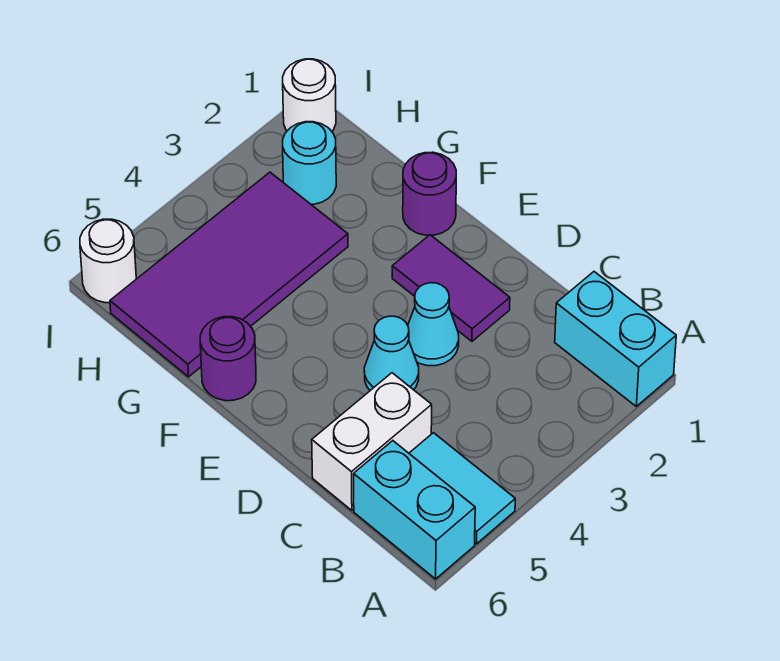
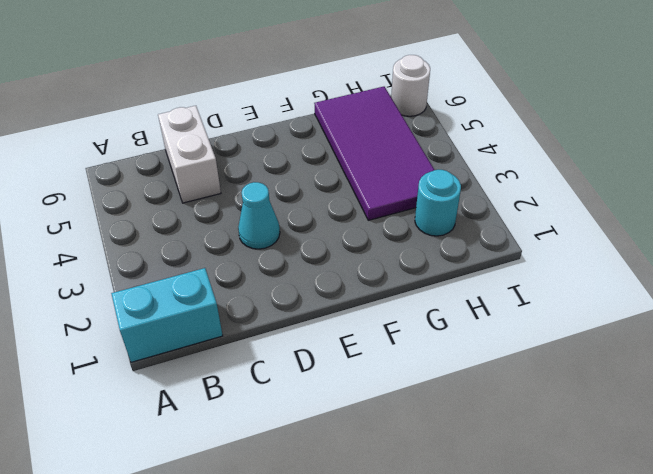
none -> cyan tile A5:B5 level 1
none -> cyan brick A6:B6 level 1
none -> purple tile D2:E2 level 1

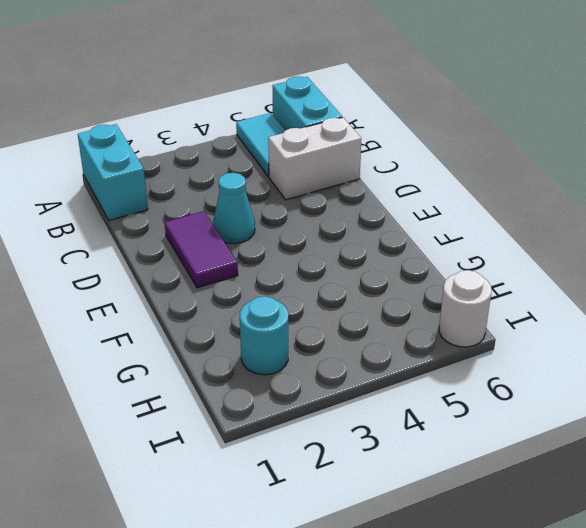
none -> cyan cone D4 level 1
none -> purple round brick F1 level 1
none -> purple round brick F6 level 1

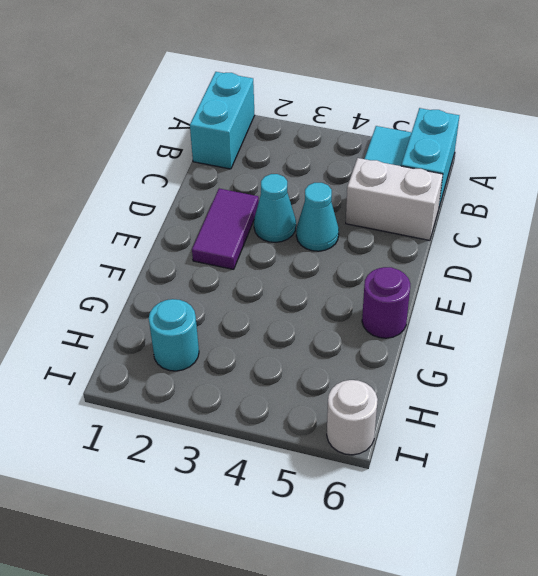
none -> purple round brick F1 level 1
none -> purple tile G3:H6 level 1
none -> white round brick I1 level 1

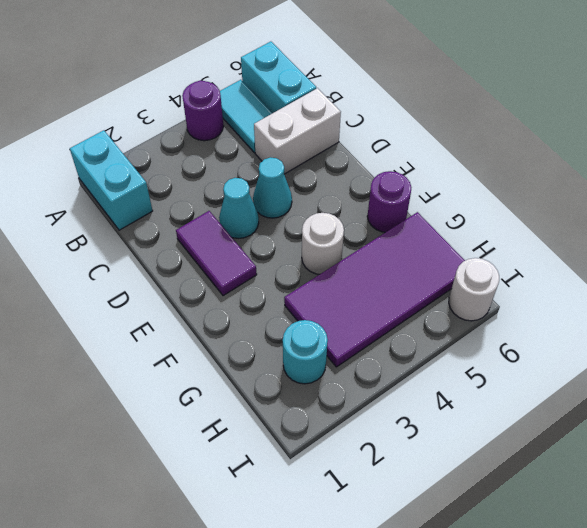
purple round brick A4 level 1 -> purple round brick F1 level 1
white round brick F4 level 1 -> white round brick I1 level 1

